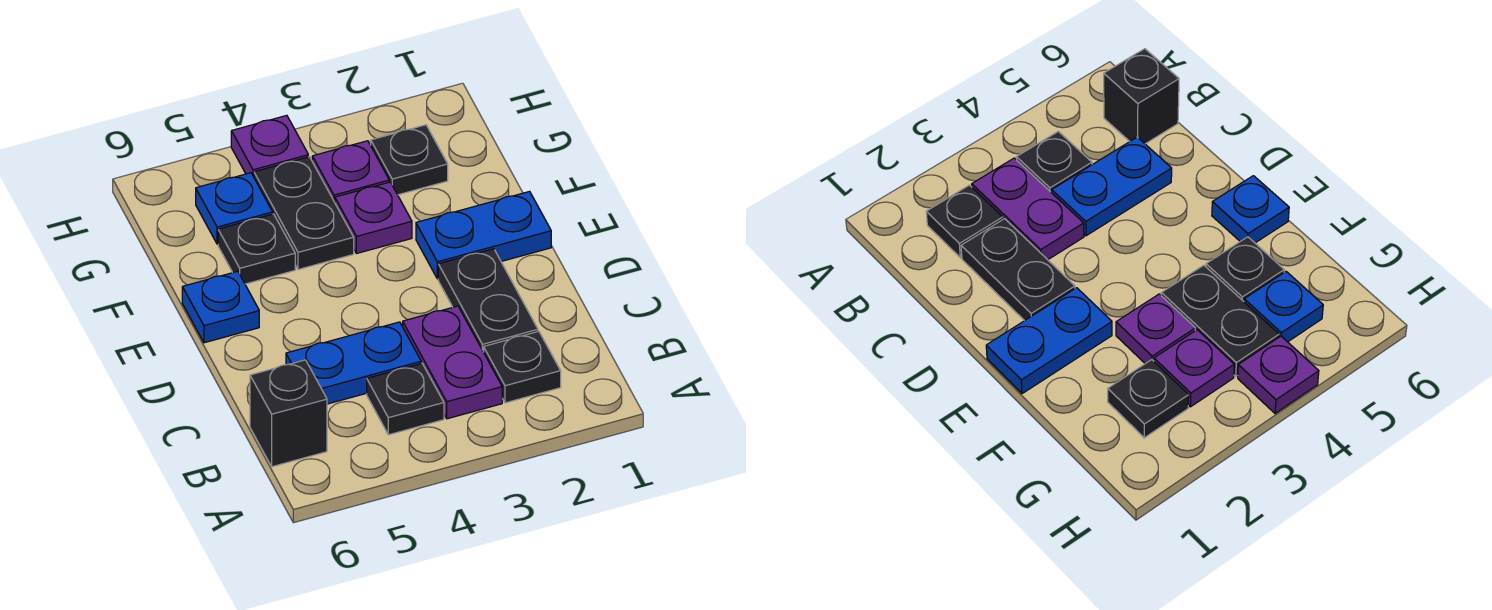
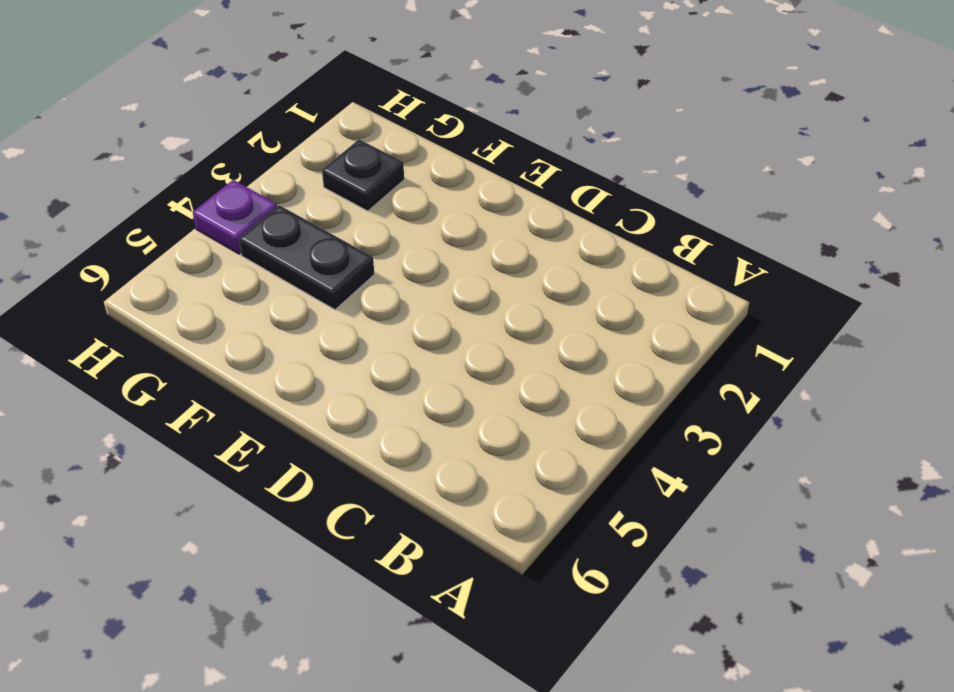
none -> black plate B2 level 1
none -> purple plate B3:C3 level 1
none -> black plate B4 level 1

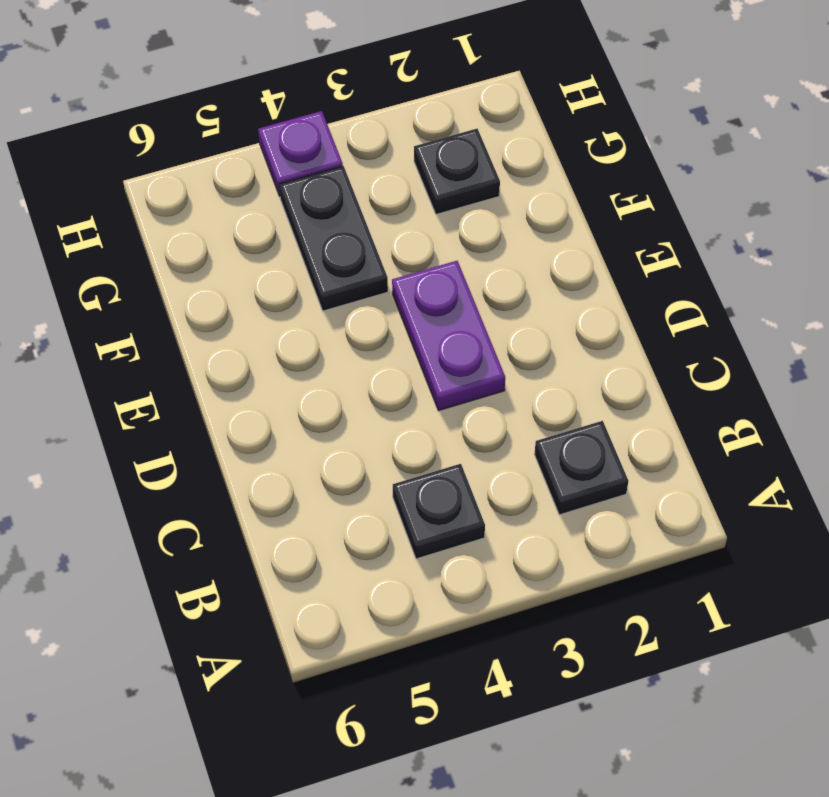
purple plate D3:E3 level 1 -> purple plate B3:C3 level 1
none -> black brick B6 level 1
none -> black plate C2:D2 level 1
none -> blue plate C4:C5 level 1

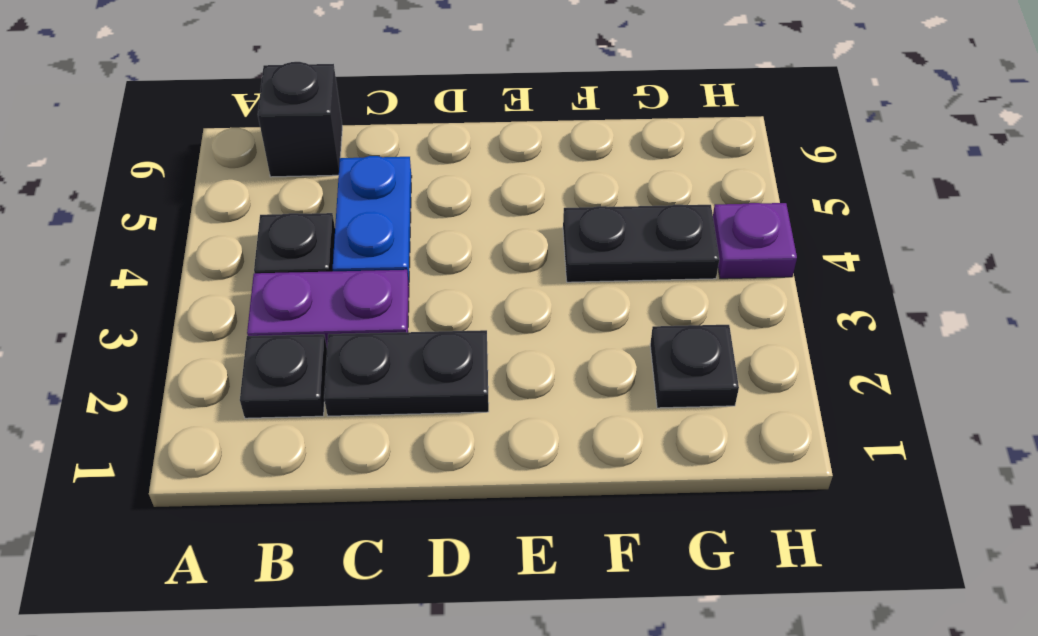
none -> blue plate E1:E2 level 1
none -> blue plate E6 level 1
none -> purple plate F3 level 1

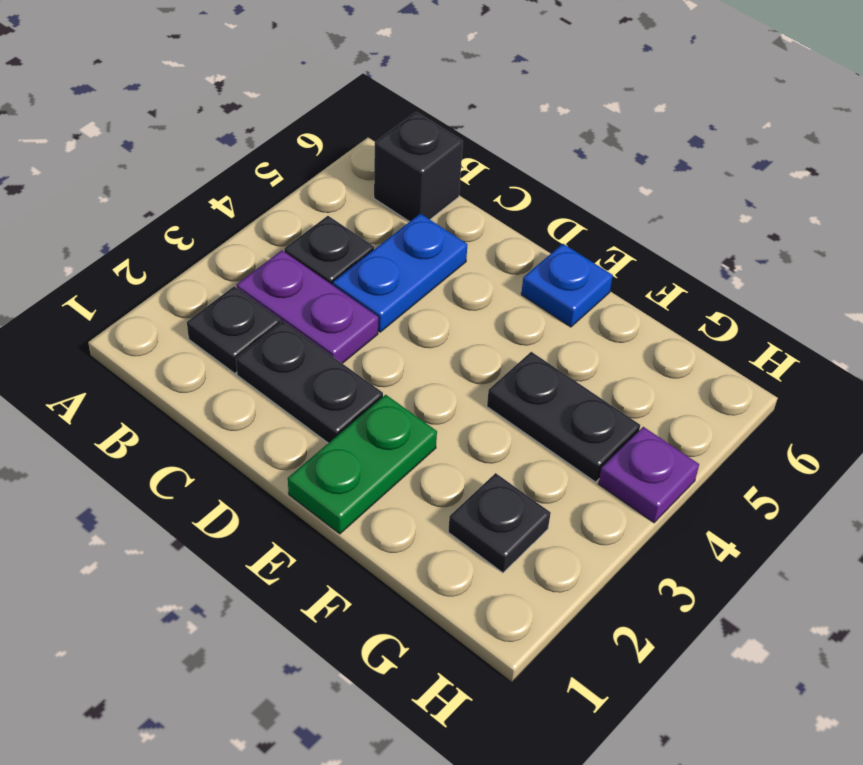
green plate E1:E2 level 1 -> blue plate E1:E2 level 1
none -> purple plate F3 level 1
none -> black plate F5 level 1
none -> purple plate G3 level 1

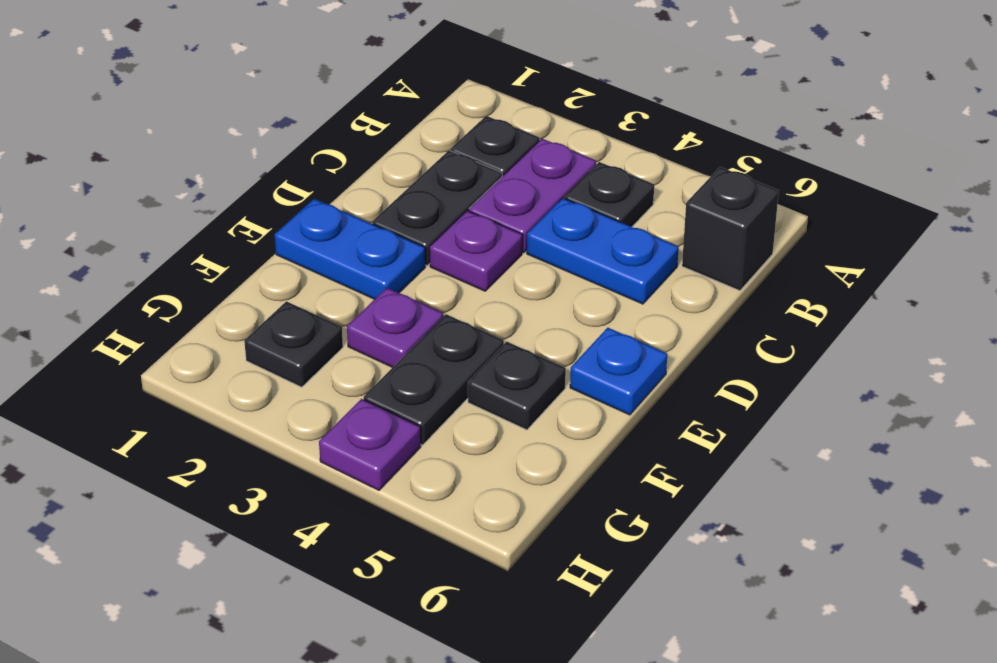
purple plate D3 level 1 -> purple plate G3 level 1
none -> blue plate G5 level 1

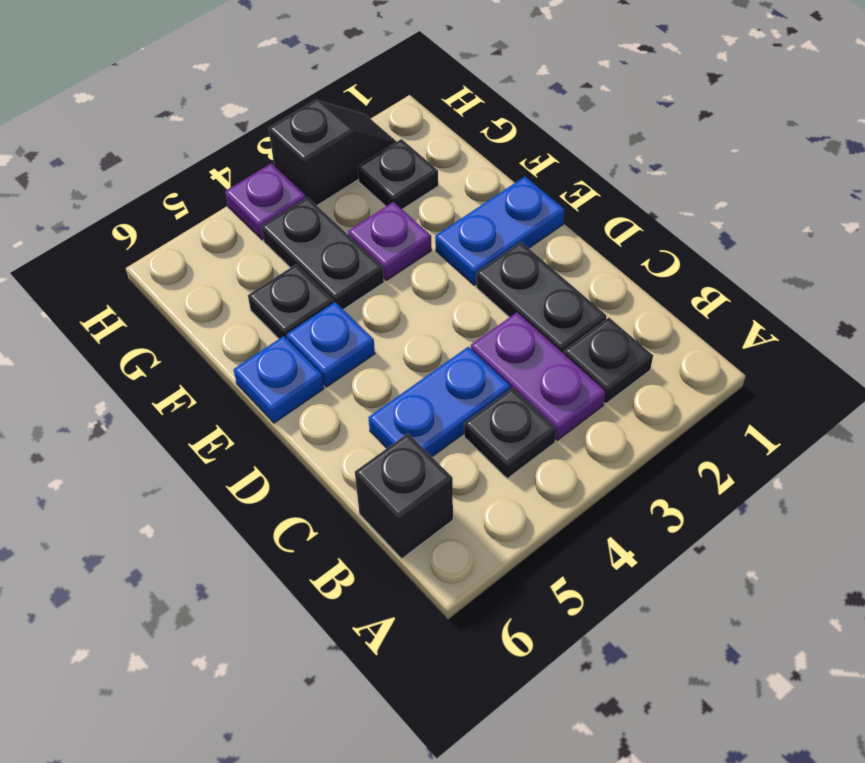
blue plate E5 level 1 -> blue plate G5 level 1
black slope H2:H3 level 1 top 3 -> none
none -> purple plate G3 level 1

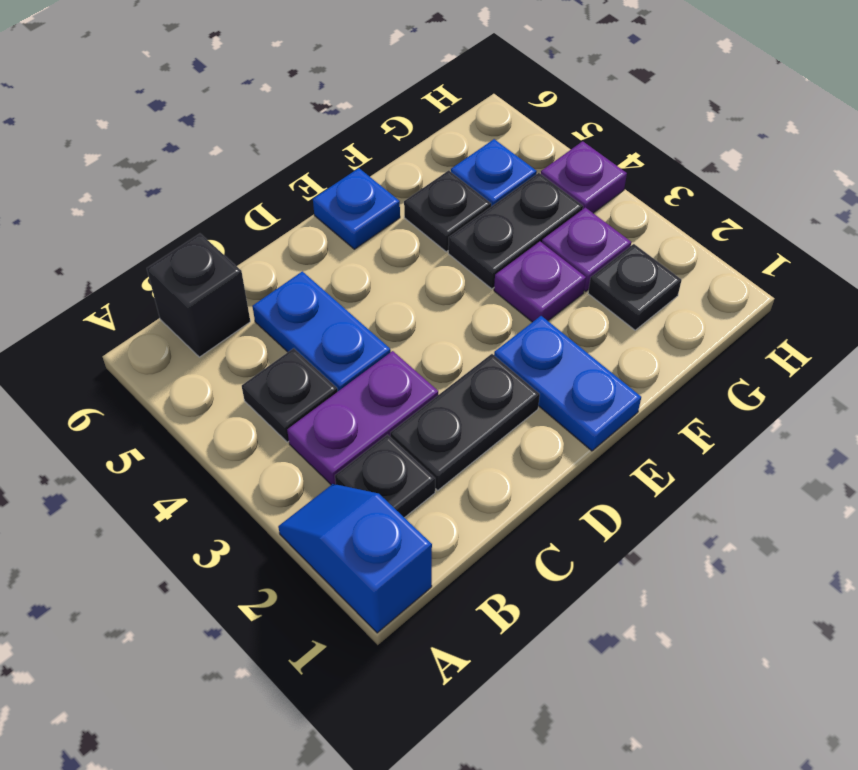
blue slope A1:A2 level 1 top 1 -> none

